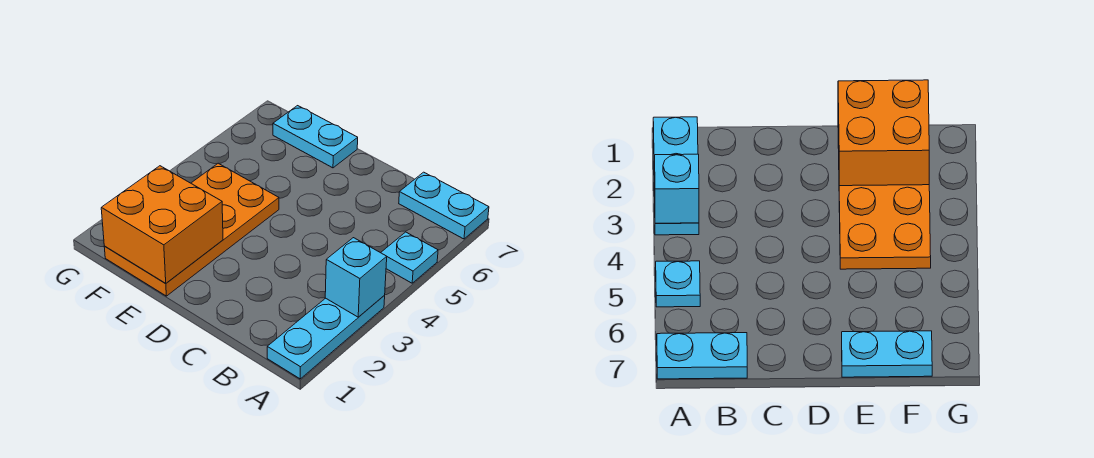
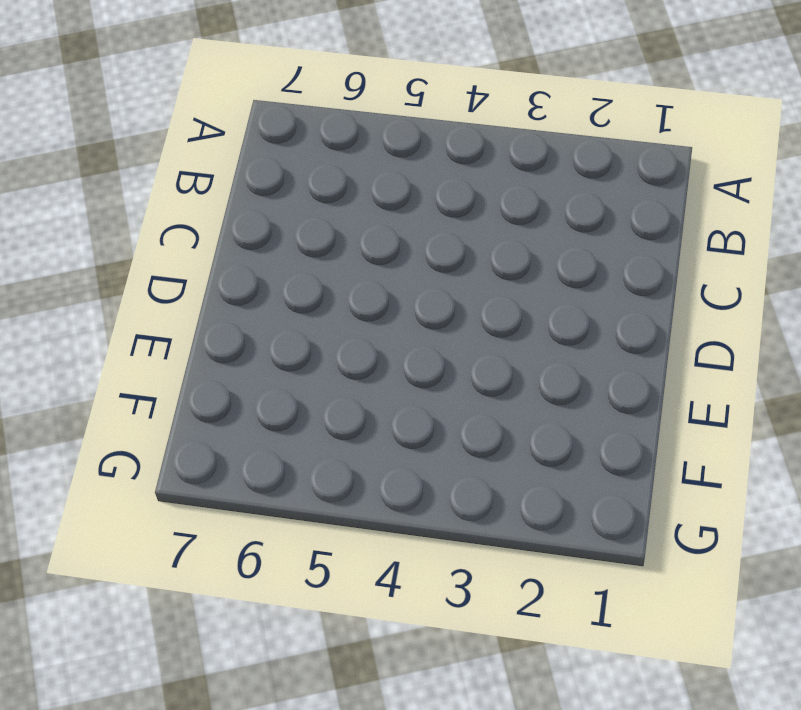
none -> cyan plate A1:A3 level 1
none -> cyan plate A5 level 1

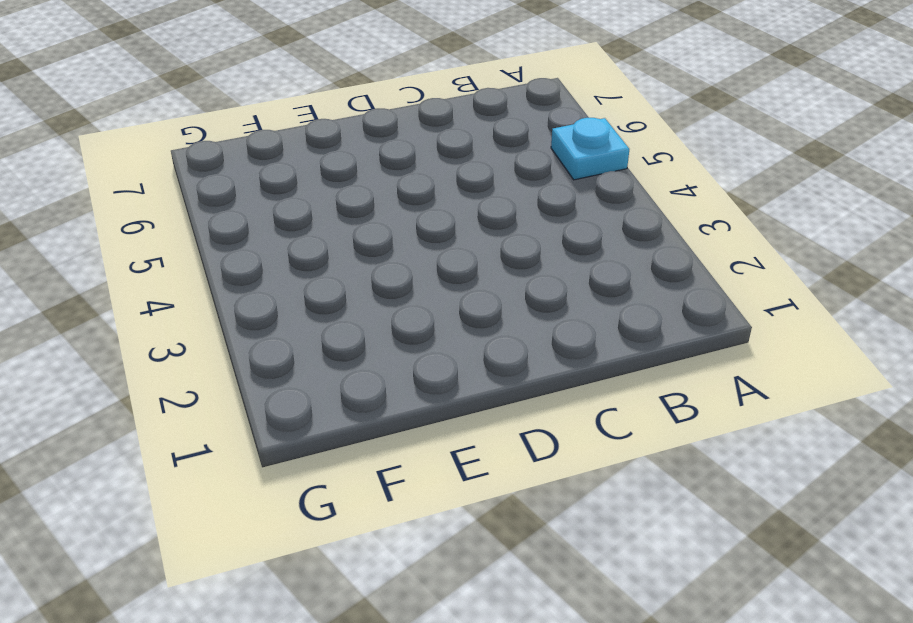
none -> cyan plate A1:A3 level 1
none -> cyan plate A7:B7 level 1

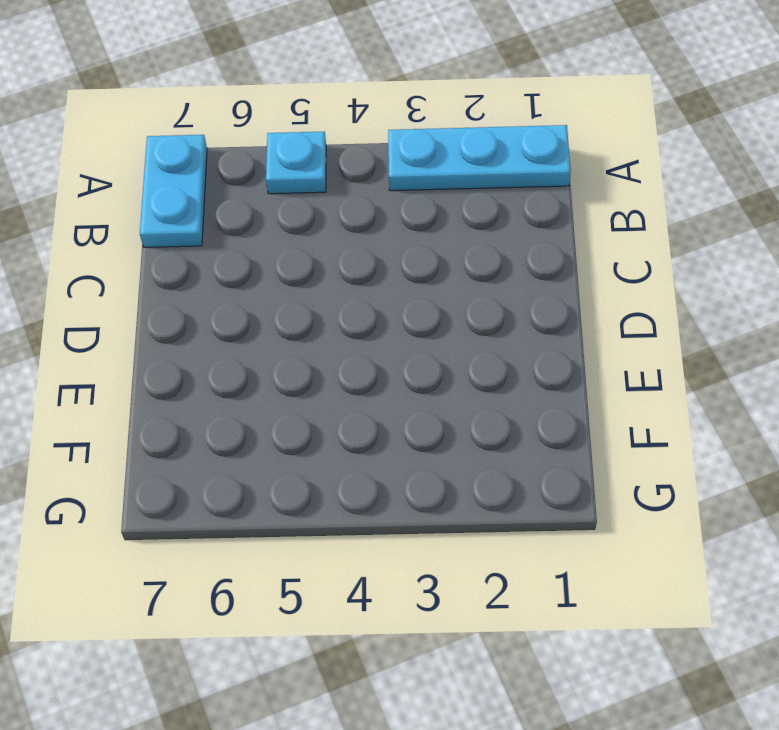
none -> orange plate E1:F4 level 1
none -> cyan plate E7:F7 level 1

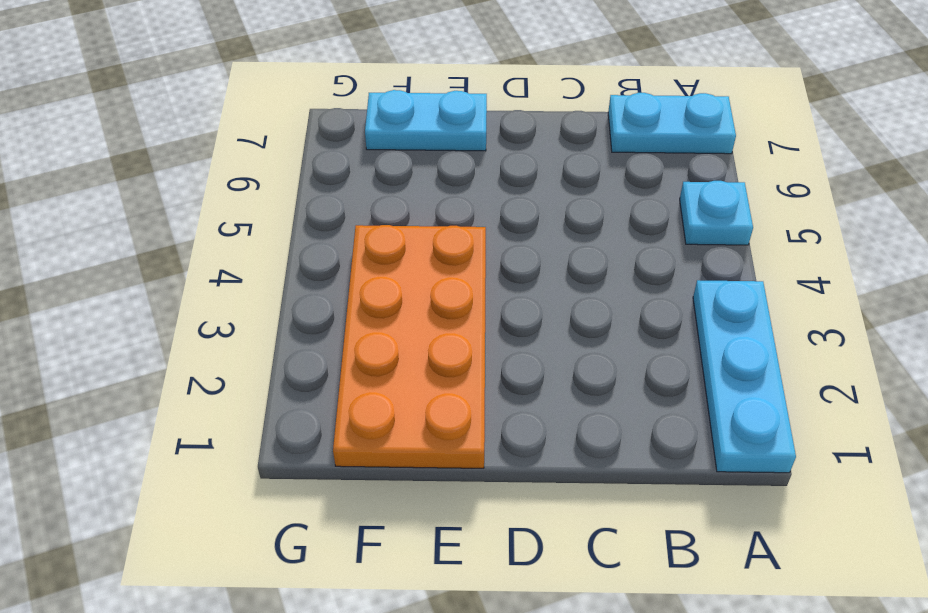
none -> cyan brick A3 level 2
none -> orange brick E1:F2 level 2

